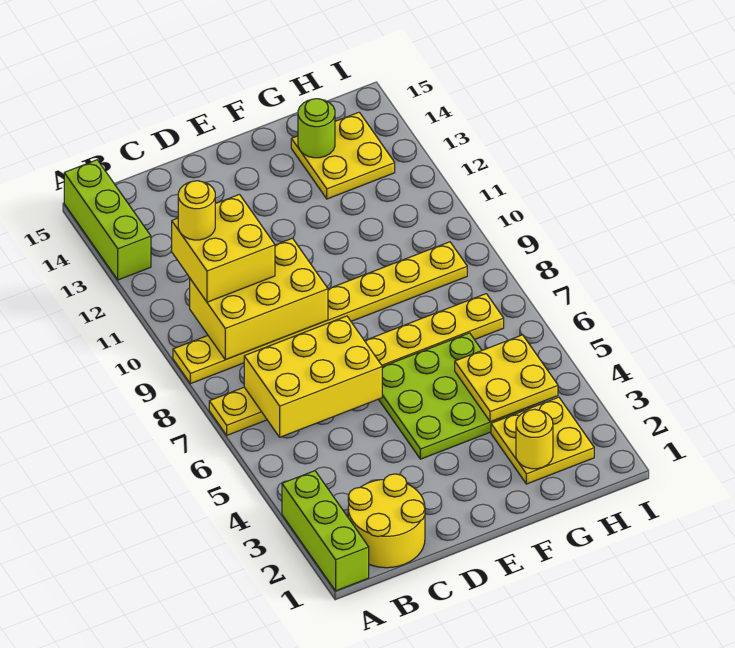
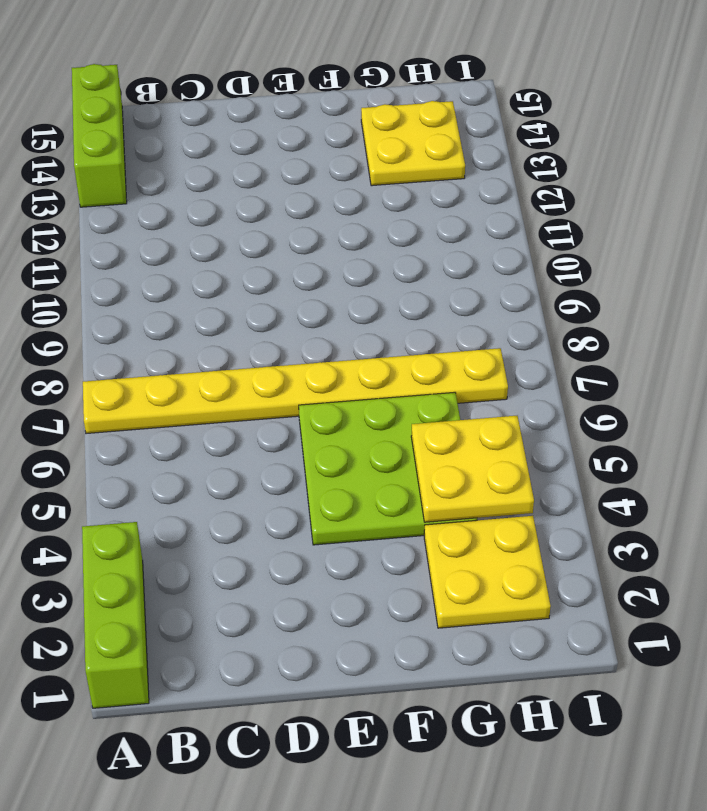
none -> yellow plate A9:H9 level 1
none -> yellow round brick B1:C2 level 1
none -> yellow brick B6:D7 level 2

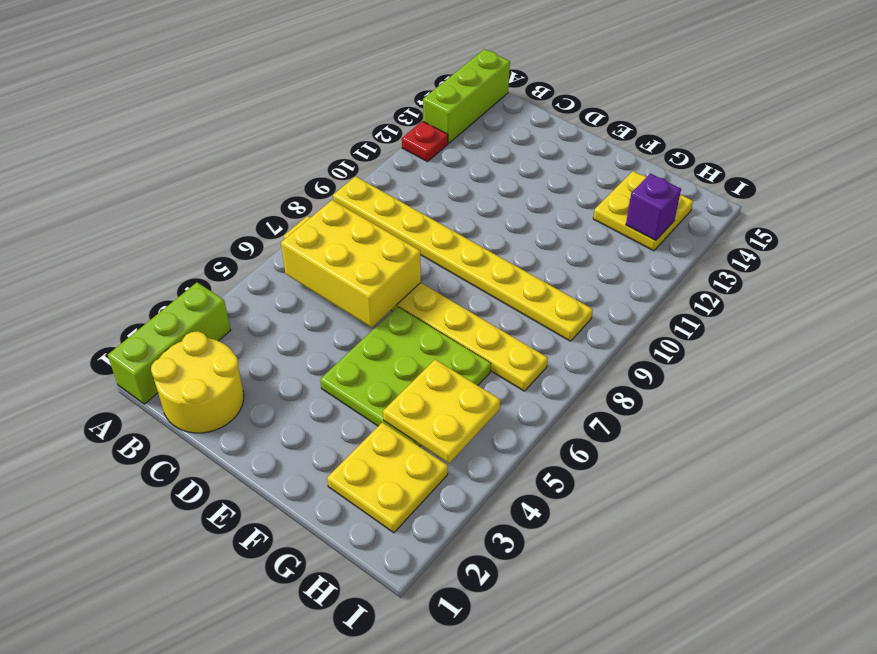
red plate A12 level 1 -> none
purple brick H13 level 2 -> none
none -> yellow brick B9:D10 level 2
none -> yellow round brick G2 level 2
none -> lime round brick G14 level 2

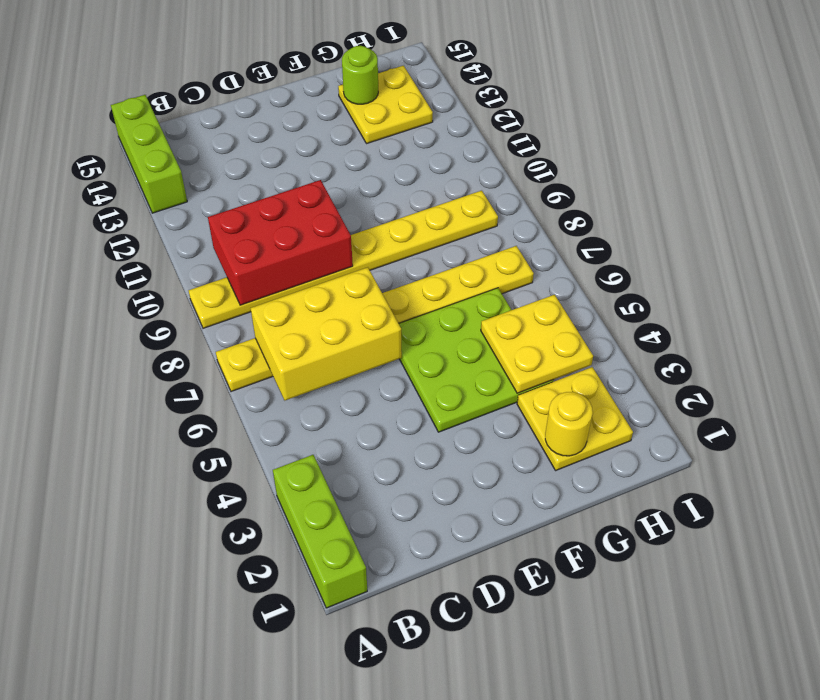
red brick B9:D10 level 2 -> yellow brick B9:D10 level 2
none -> yellow round brick B1:C2 level 1
none -> yellow brick B10:C11 level 3
none -> yellow round brick B11 level 4

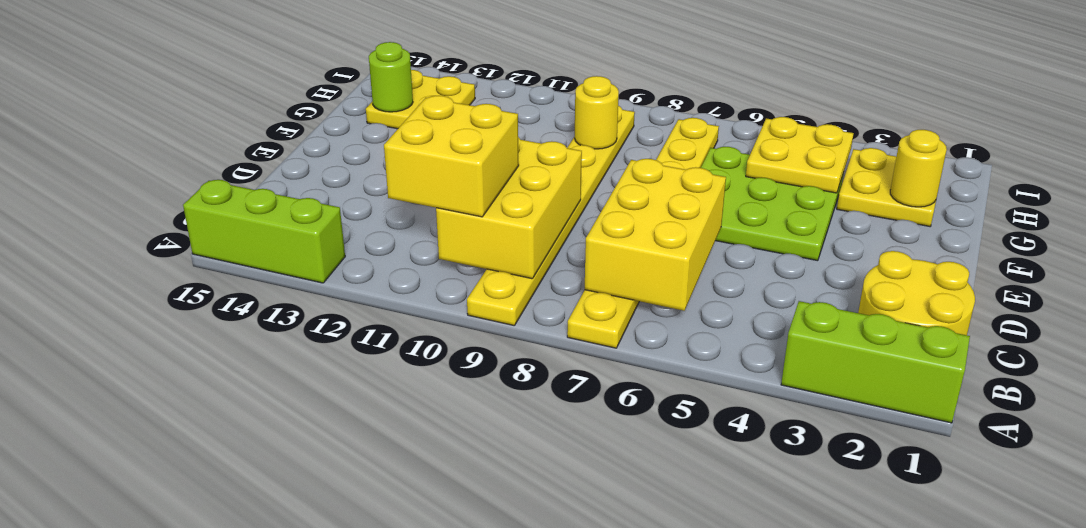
yellow round brick G9 level 2 -> yellow round brick B11 level 4

